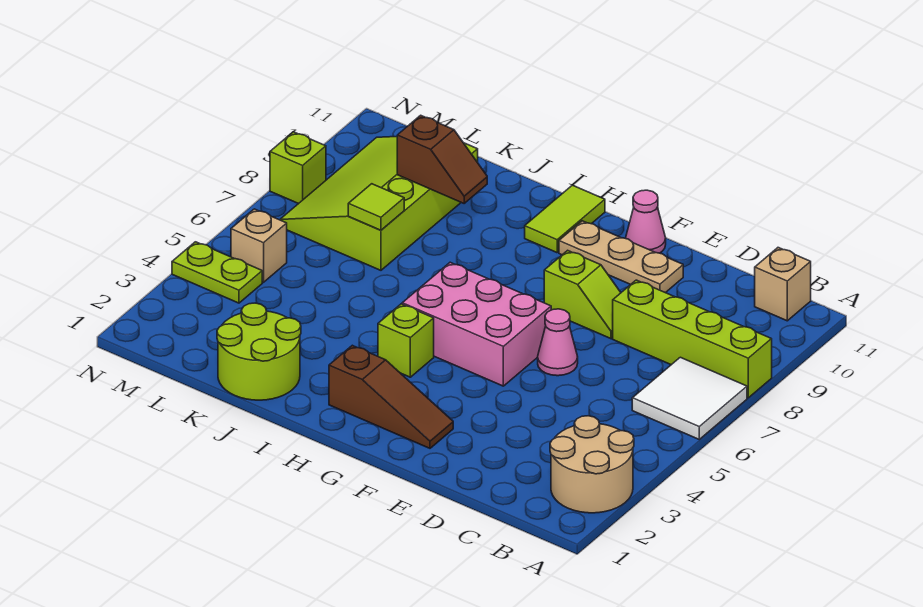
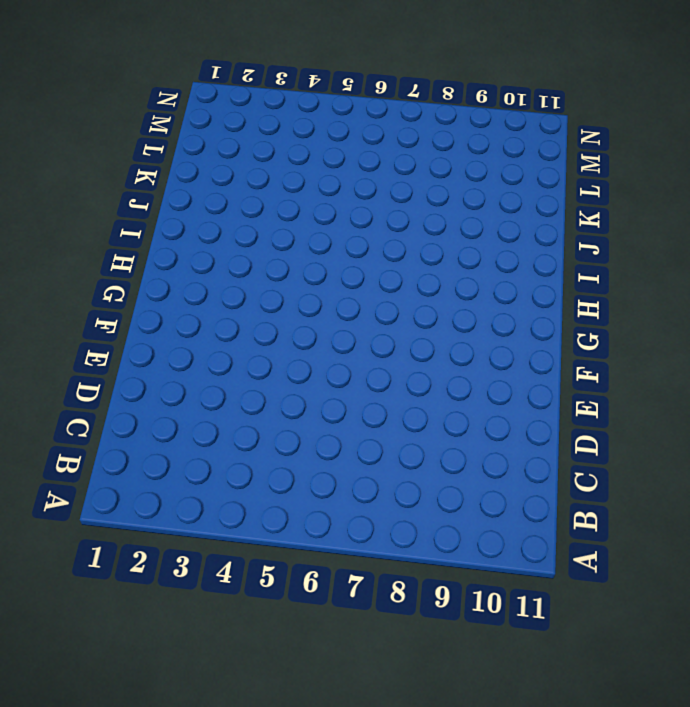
none -> tan round brick A2:B3 level 1
none -> white tile A6:B7 level 1
none -> lime brick A8:D8 level 1

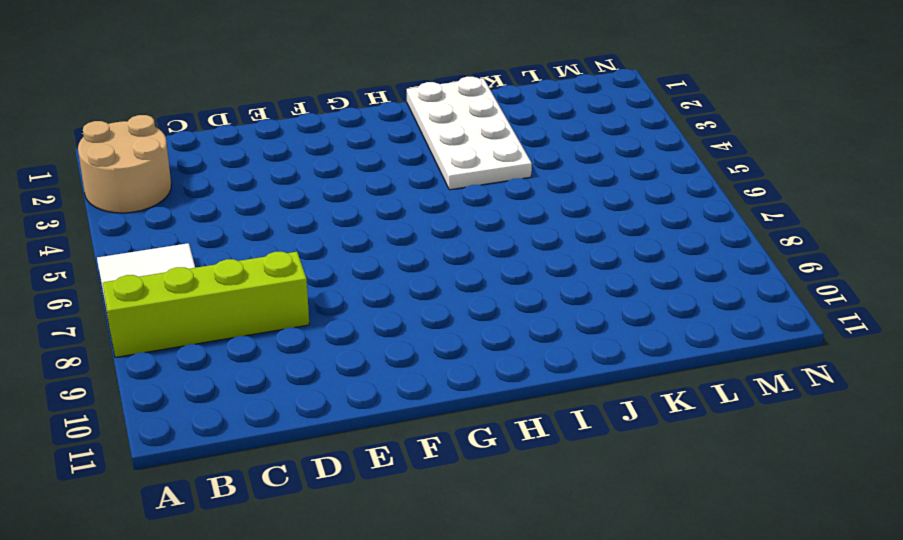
white plate I1:J4 level 1 -> lime round brick J1:K2 level 1
none -> tan brick B11 level 1
none -> pink cone E6 level 1
none -> lime slope E8:F8 level 1 top F

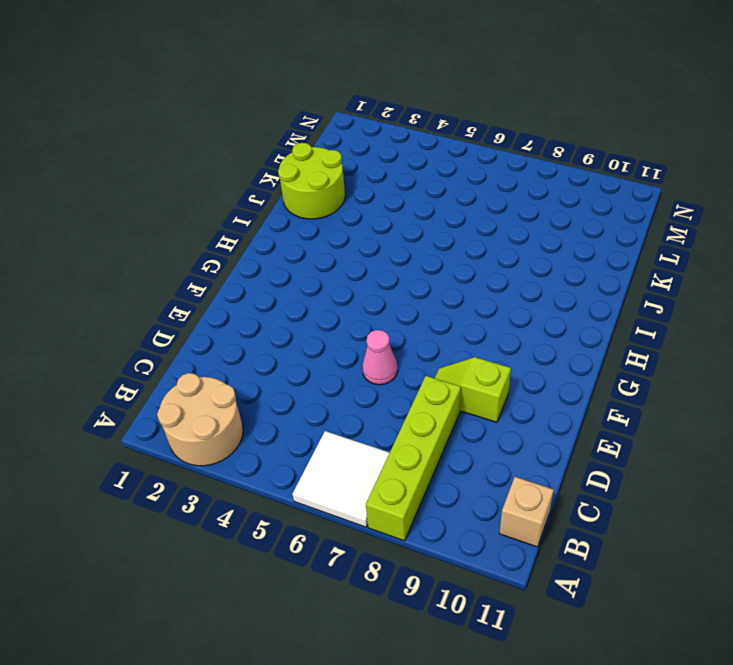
lime slope E8:E9 level 1 top 9 -> lime slope E8:F8 level 1 top F
none -> tan plate E10:G10 level 1
none -> brown slope F2:H2 level 1 top H
none -> pink brick F5:H6 level 1

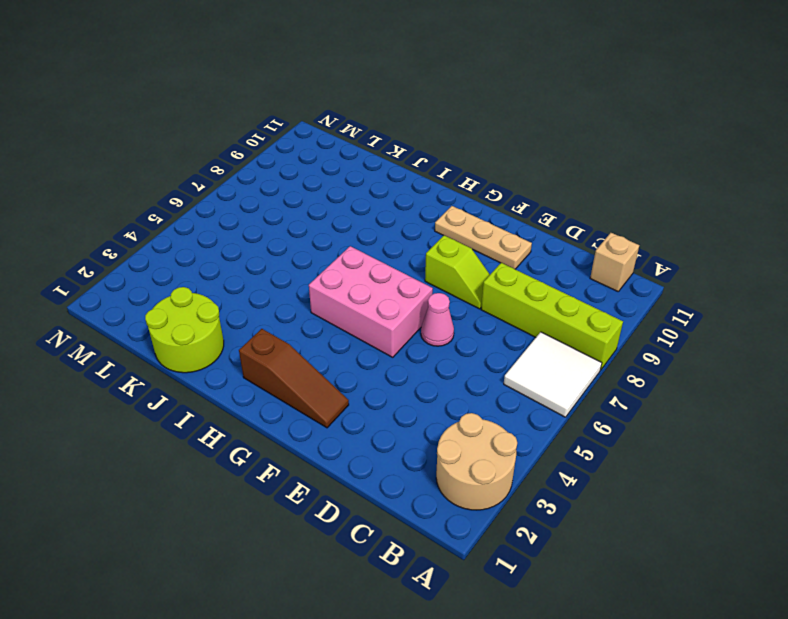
none -> pink cone F11 level 1
none -> lime brick H4 level 1
none -> lime tile H10:H11 level 1

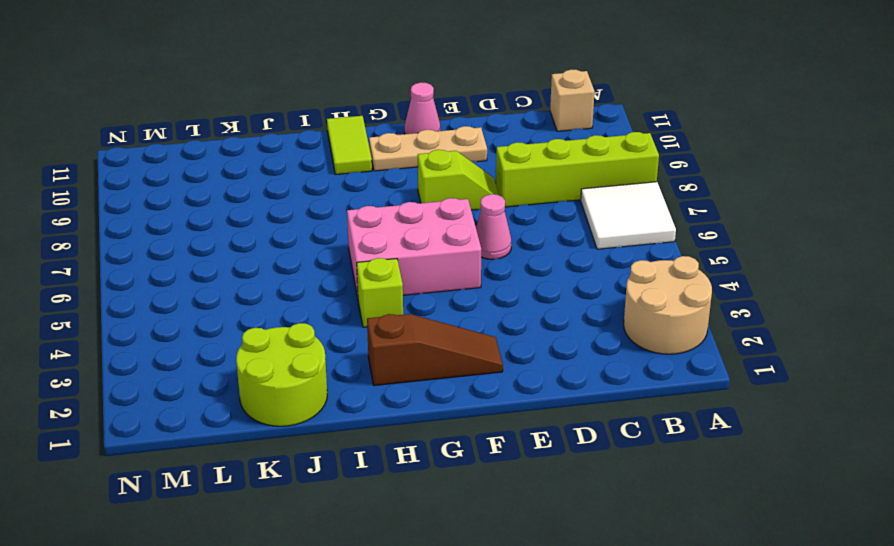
none -> lime slope K7:M10 level 1 top K
none -> lime plate M4:N4 level 1
none -> tan brick M5 level 1

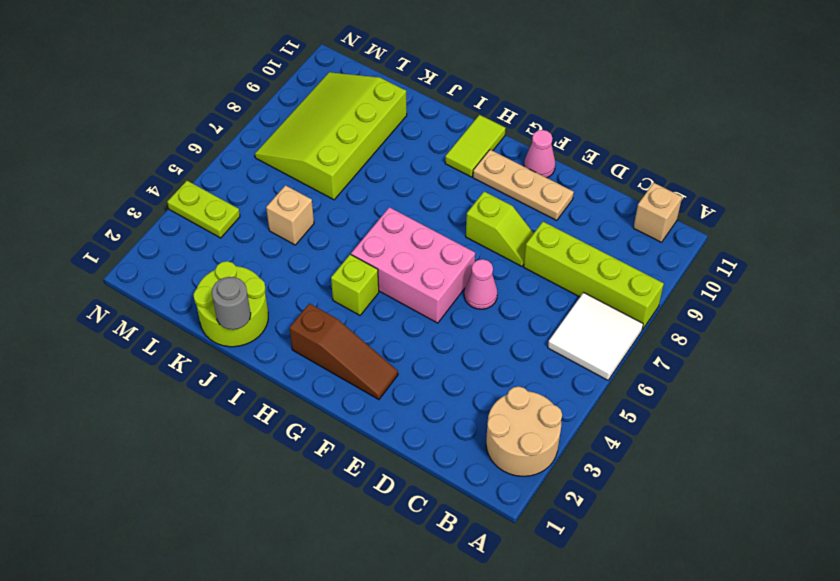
grey round brick J1 level 2 -> none
tan brick K5 level 1 -> tan brick M5 level 1
none -> lime brick N8 level 1
none -> brown slope J9:K9 level 2 top K
none -> lime tile K7 level 2

